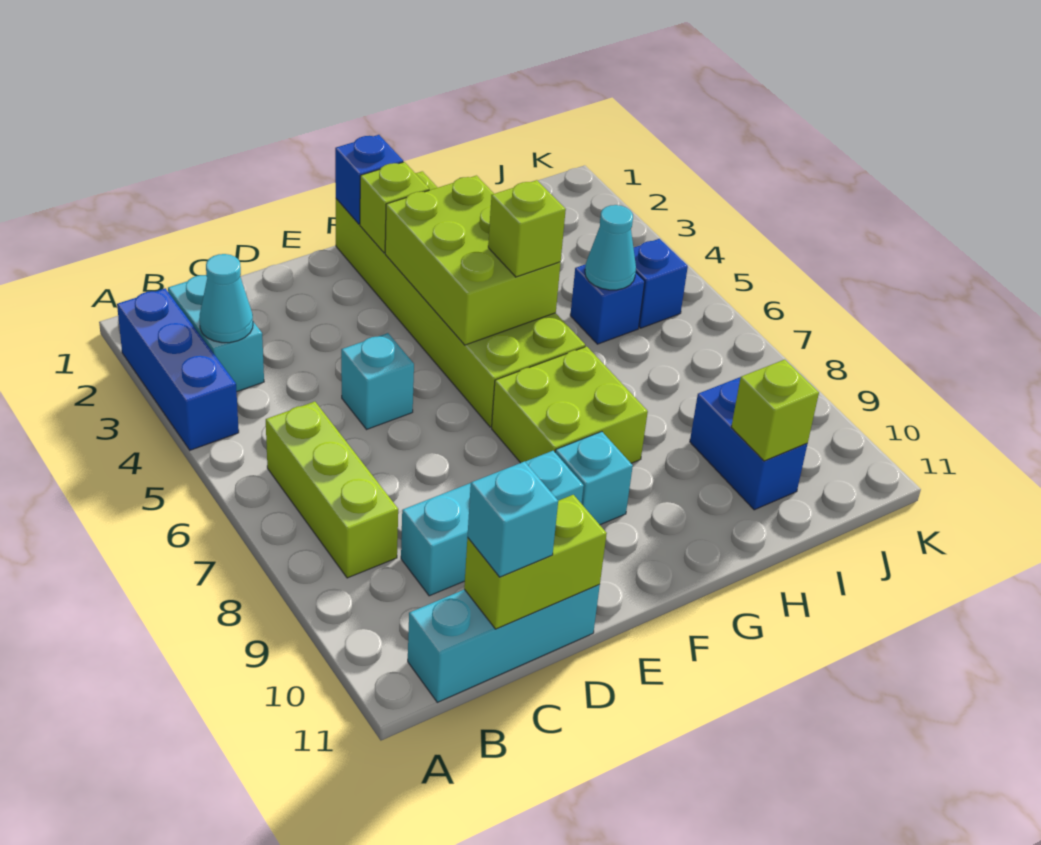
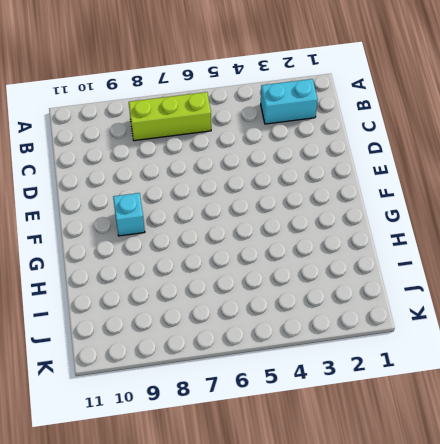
none -> blue brick A2:A4 level 1
none -> cyan brick B11:D11 level 1
none -> cyan brick C9:E9 level 1

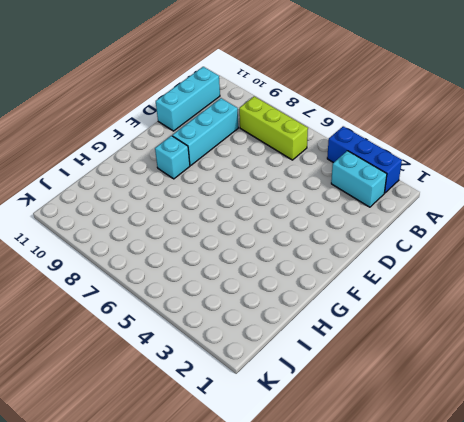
none -> cyan brick D5 level 1
none -> lime brick F1:G6 level 1
none -> lime brick F7:G8 level 1

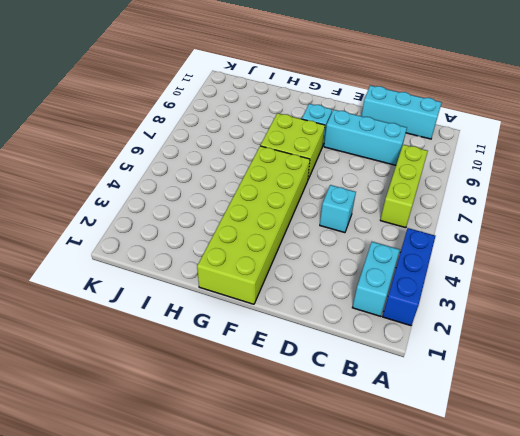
none -> blue brick I5 level 1
none -> blue brick I9:I10 level 1
none -> blue brick J5 level 1

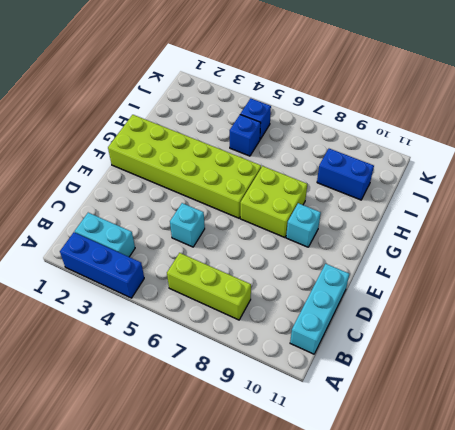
none -> cyan brick C9:E9 level 1
none -> cyan cone B3 level 2
none -> lime brick C11:D11 level 2

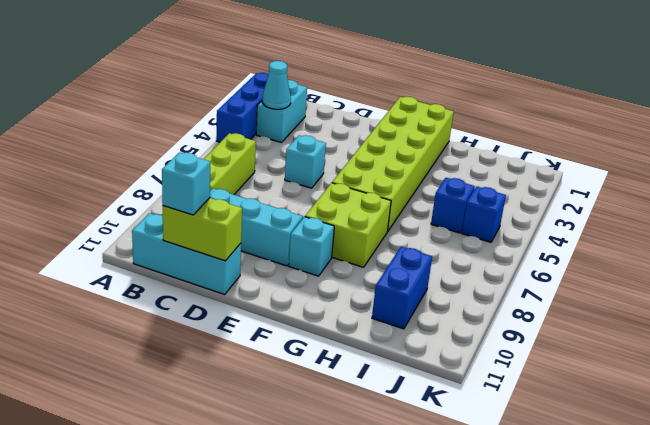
none -> blue brick F1 level 2
none -> lime brick F2 level 2
none -> lime brick F3:G5 level 2

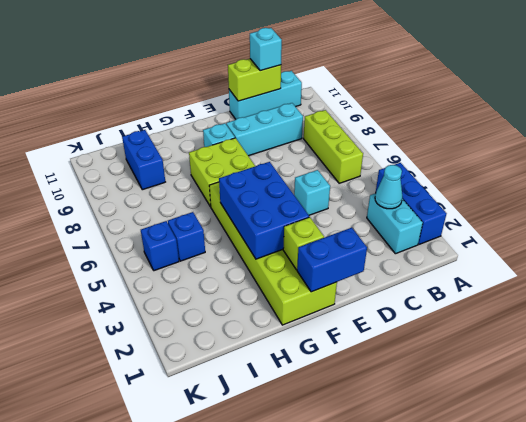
blue brick E1:F1 level 2 -> blue brick F1 level 2
blue brick F3:G5 level 2 -> lime brick F3:G5 level 2
none -> cyan cone I5 level 2
none -> lime brick I10 level 2
none -> lime brick G5 level 3

